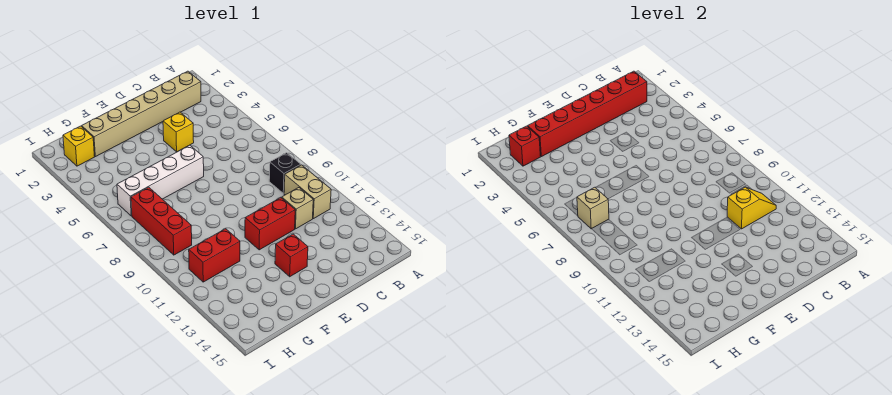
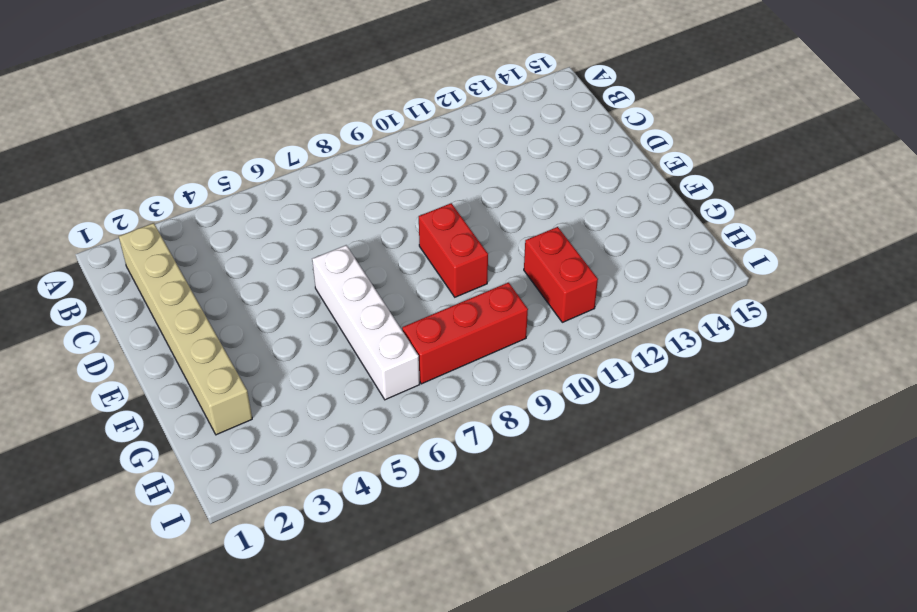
red brick E9:F9 level 1 -> red brick D11:E11 level 1
none -> black brick B9 level 1
none -> tan brick B10:B11 level 1
none -> tan brick C11 level 1

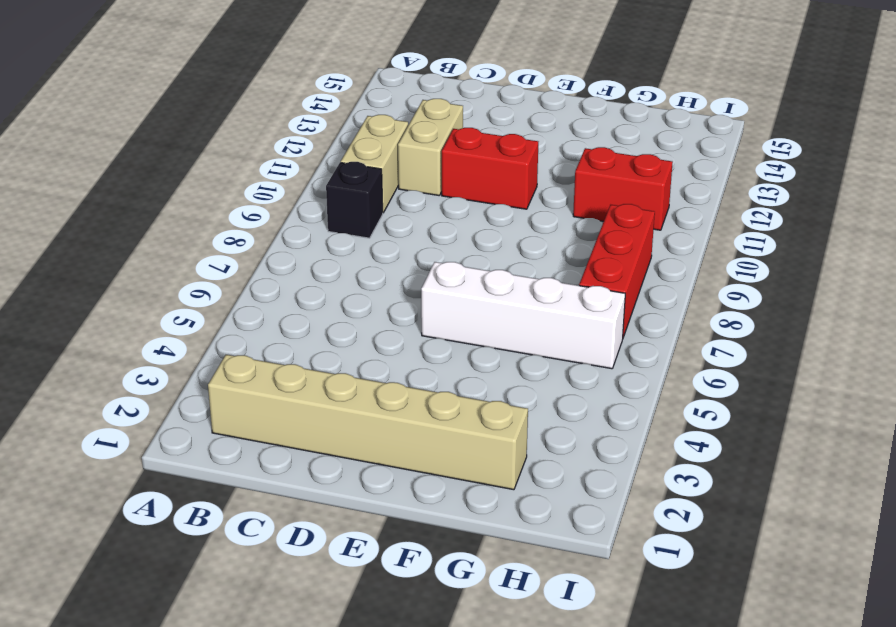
tan brick C11:C12 level 1 -> tan brick C11 level 1
none -> yellow brick D4 level 1
none -> red brick E13 level 1
none -> yellow brick H2 level 1

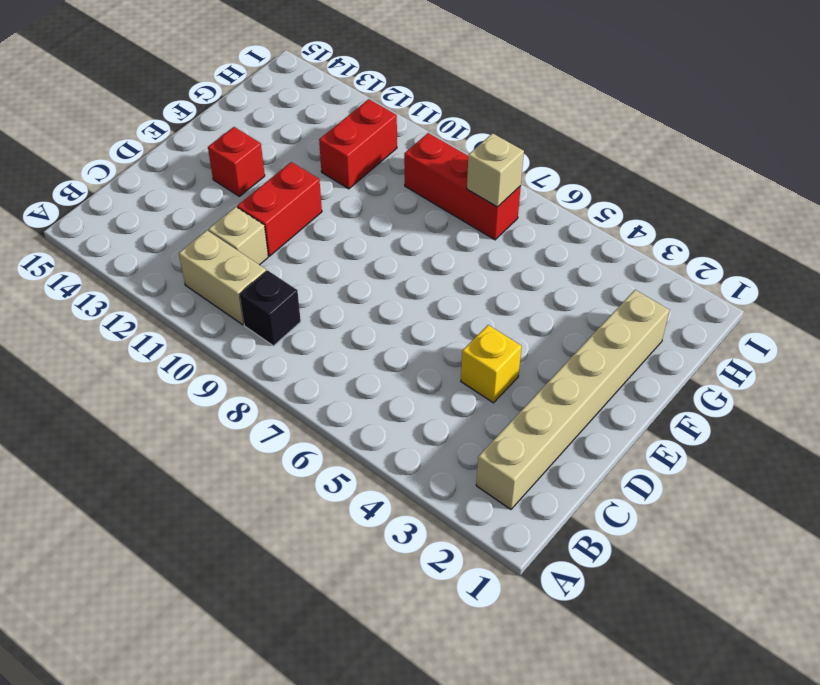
none -> white brick E6:H6 level 1
none -> yellow brick H2 level 1
none -> red brick B2:G2 level 2

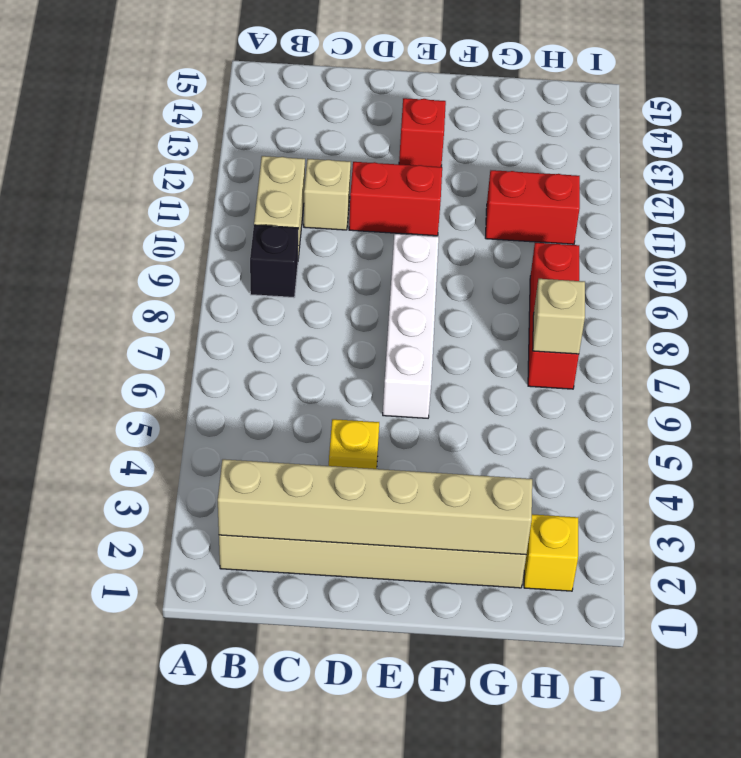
tan brick B2:G2 level 2 -> red brick B2:G2 level 2
white brick E6:E9 level 1 -> white brick E6:H6 level 1
none -> yellow slope B11:C11 level 2 top C
none -> red brick H2 level 2

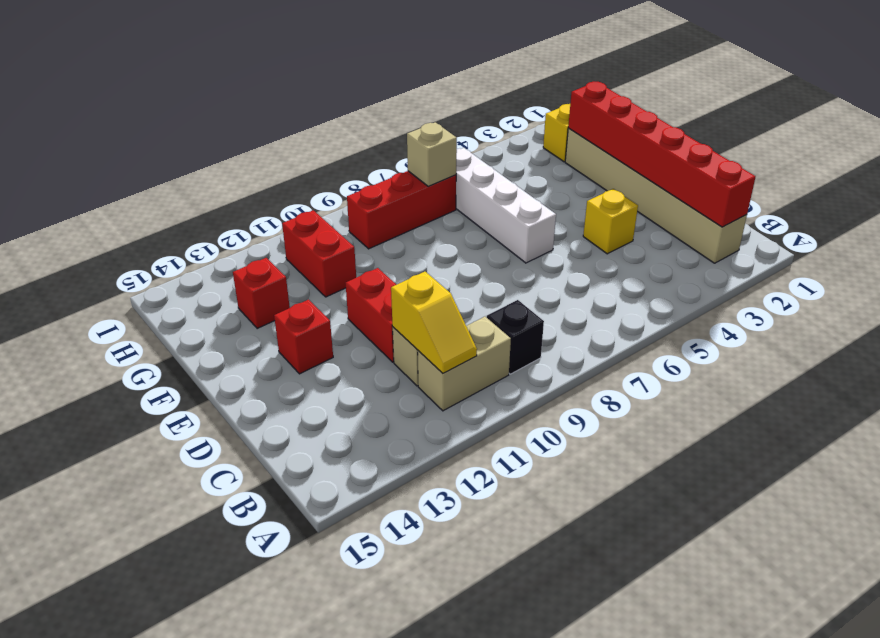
red brick G13 level 1 -> red brick H2 level 2

